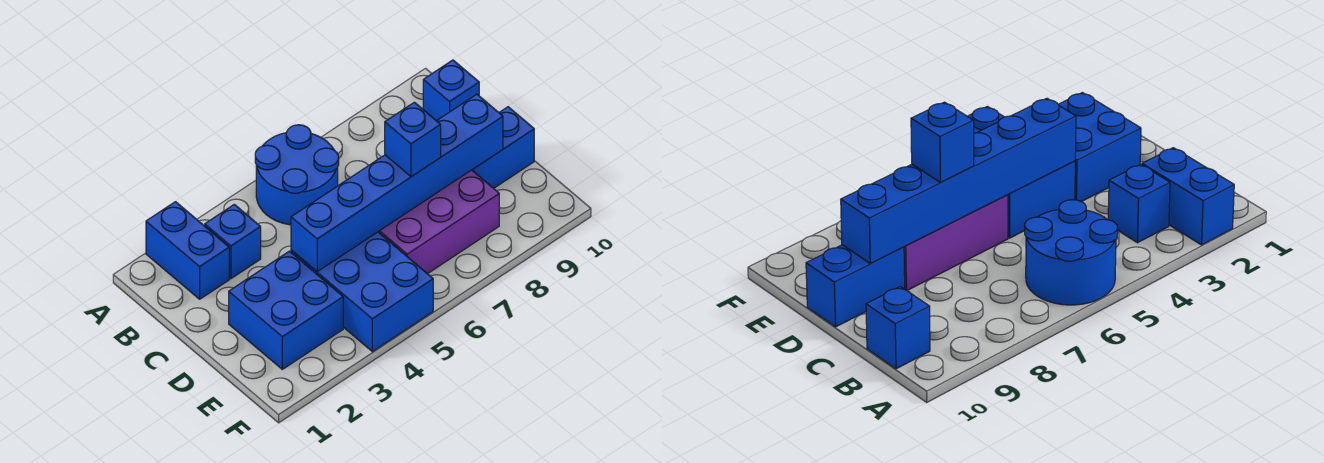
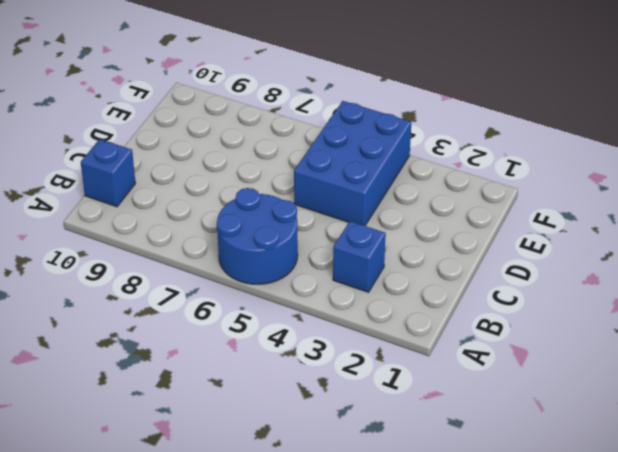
none -> blue brick A2:B2 level 1
none -> blue brick D2:E3 level 1

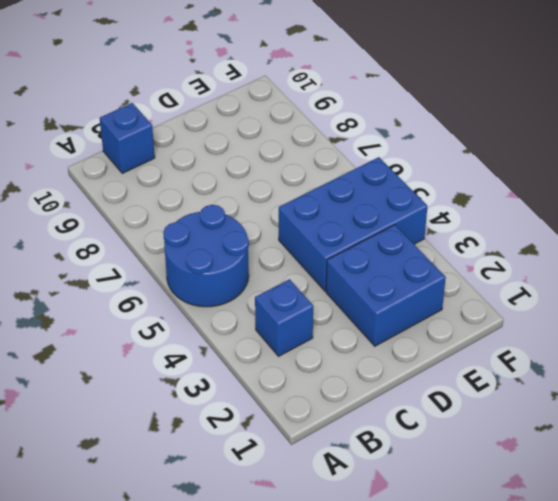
none -> blue brick A2:B2 level 1
none -> purple brick D6:E8 level 1

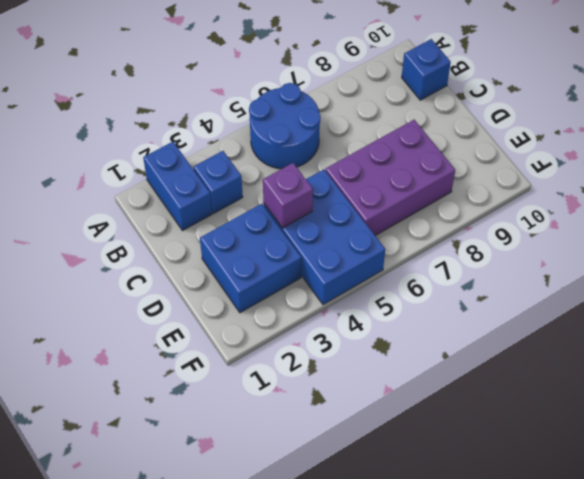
purple brick D4 level 2 -> blue brick D4:D9 level 2
none -> blue brick D9:D10 level 1
none -> blue brick D7 level 3

